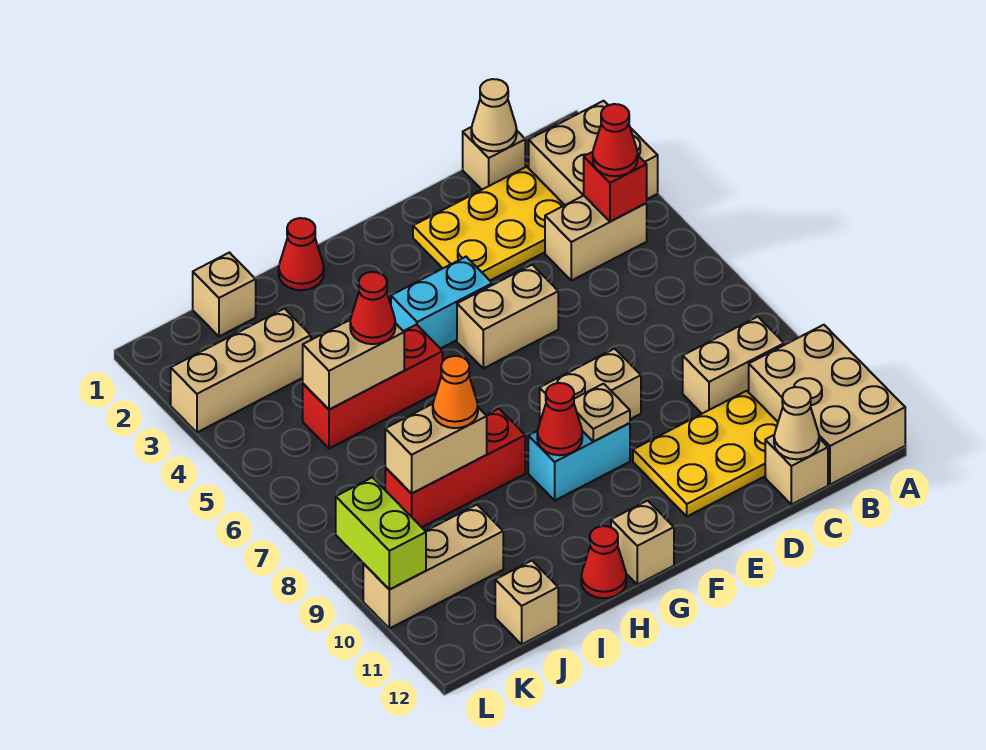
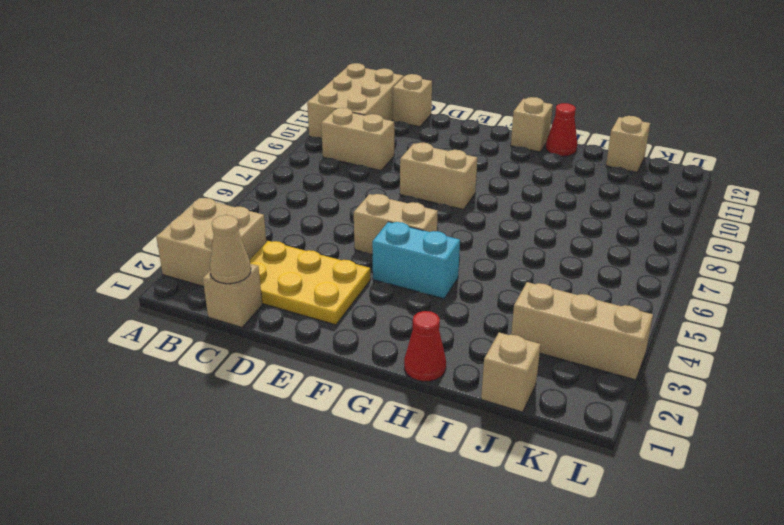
none -> tan brick B4:C4 level 1
none -> yellow plate C10:E11 level 1
none -> cyan brick F9:G9 level 1
none -> red brick H5:J5 level 1

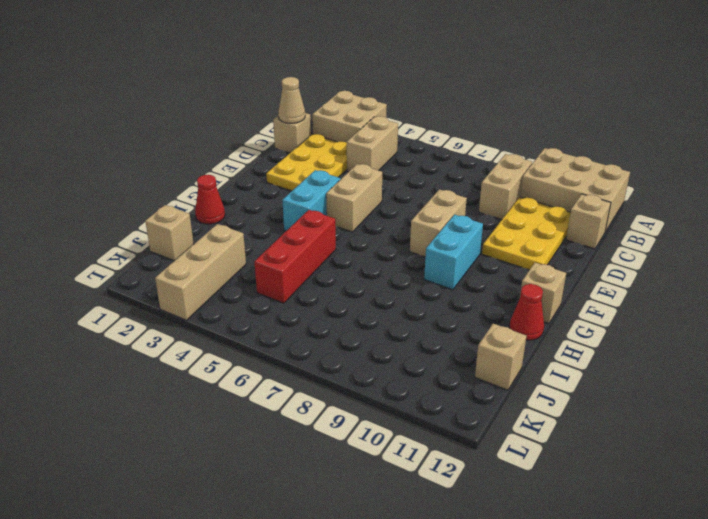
none -> red brick H8:J8 level 1
none -> tan brick J10:L10 level 1
none -> red brick B4 level 2
none -> tan cone C12 level 2

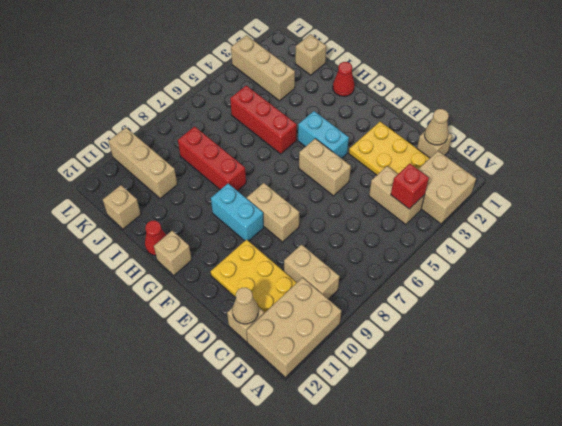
none -> tan plate F9 level 2
none -> red cone G9 level 2
none -> tan brick I5:J5 level 2
none -> tan brick I8:J8 level 2

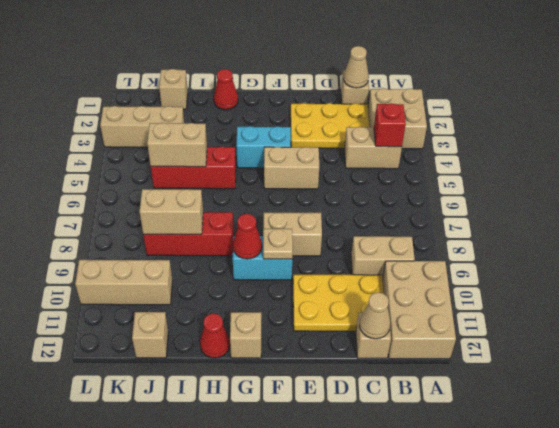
none -> lime brick L9:L10 level 2
none -> red cone B4 level 3
none -> red cone I5 level 3
none -> orange cone I8 level 3

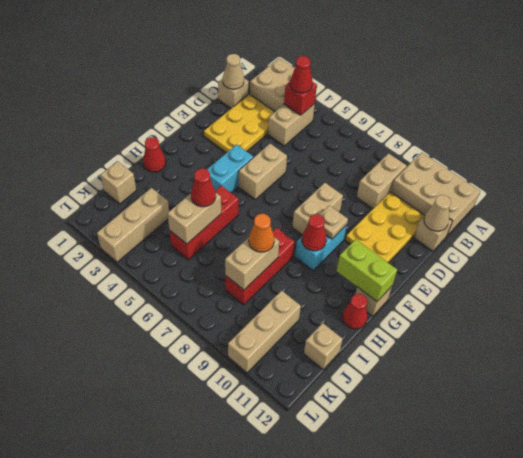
lime brick G11:G12 level 2 -> lime brick L9:L10 level 2

